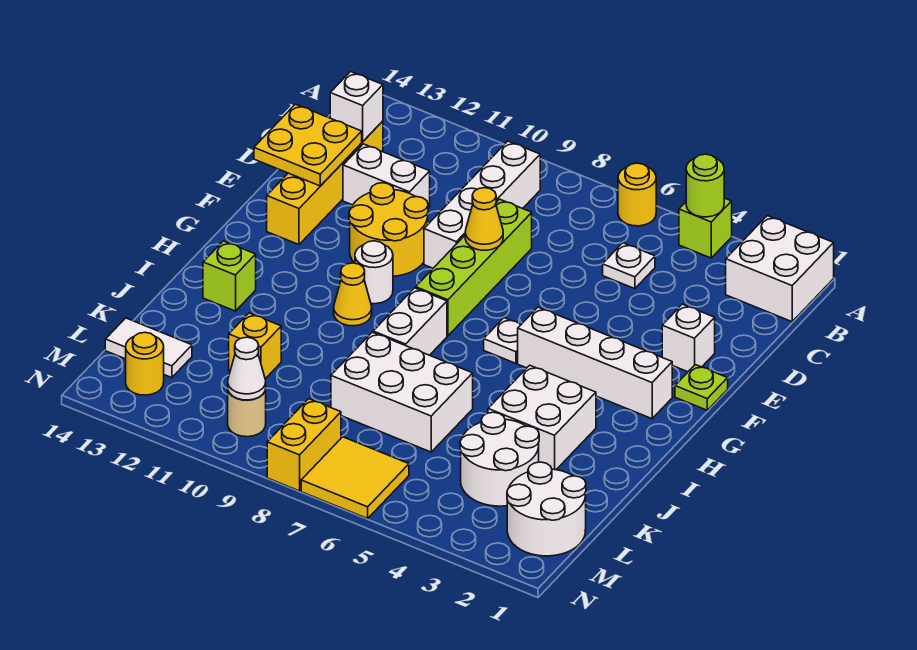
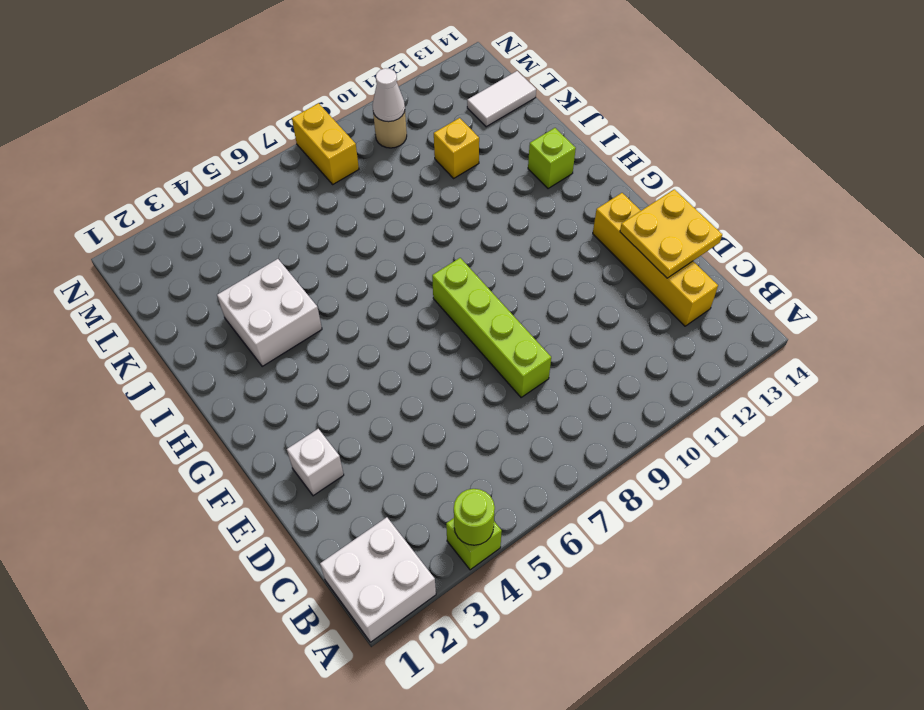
none -> yellow round brick A6 level 1
none -> white brick B9:E9 level 1
none -> white plate C5 level 1
none -> white brick D11:D12 level 1

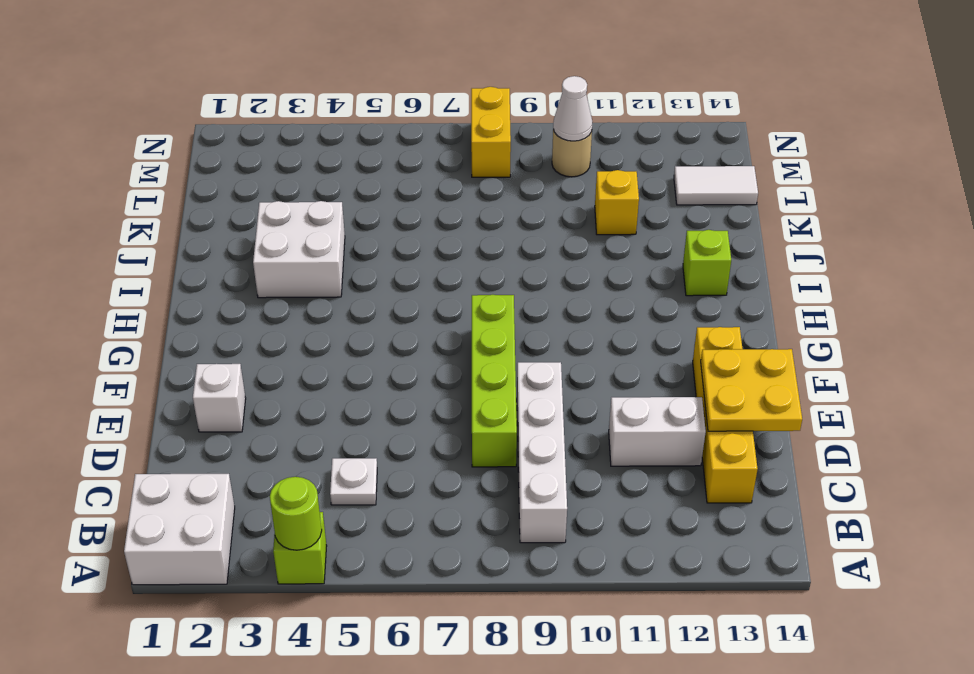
none -> yellow round brick A6 level 1
none -> yellow round brick E10:F11 level 1
none -> lime plate F1 level 1
none -> white brick G2:G5 level 1

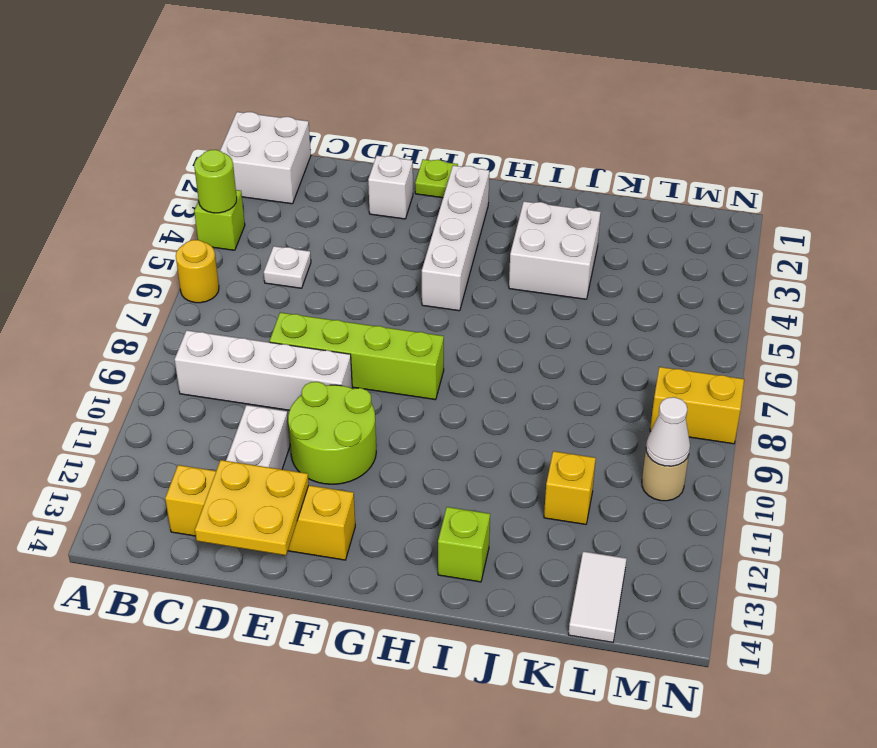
lime round brick E10:F11 level 1 -> yellow round brick E10:F11 level 1
none -> white plate G6 level 1
none -> white round brick G10 level 1
none -> white brick H8:I8 level 1
none -> yellow cone H10 level 1

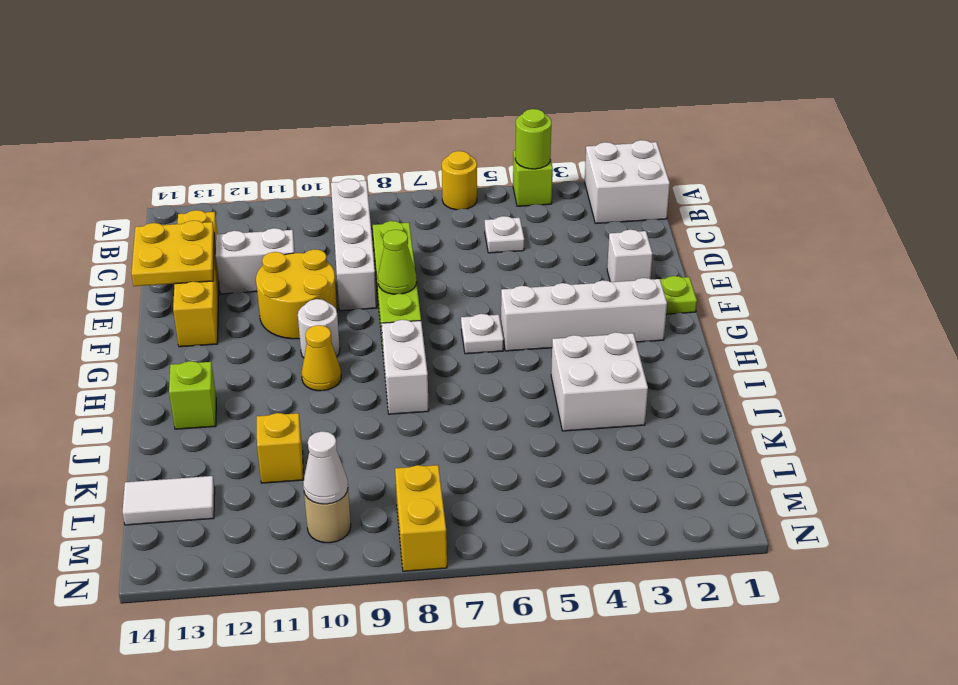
lime cone F8 level 2 -> none
none -> white brick J6:K8 level 1
none -> white round brick K3:L4 level 1
none -> white round brick L1:M2 level 1
none -> yellow tile M6:N7 level 1

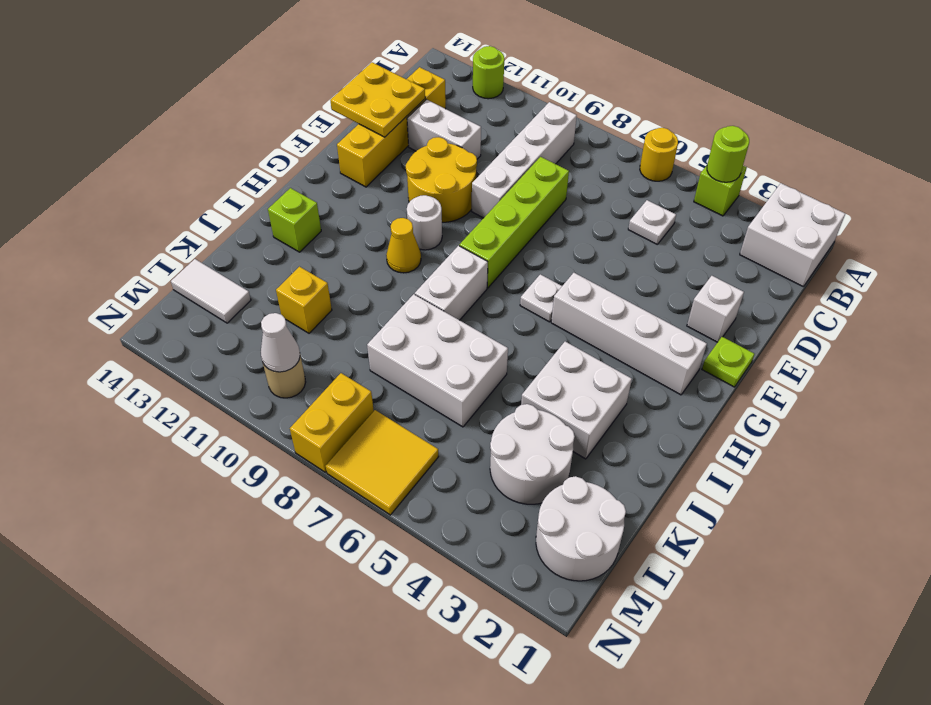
lime round brick A12 level 1 -> none
none -> yellow round brick M13 level 1
none -> white brick C13 level 2
none -> yellow cone E8 level 2

